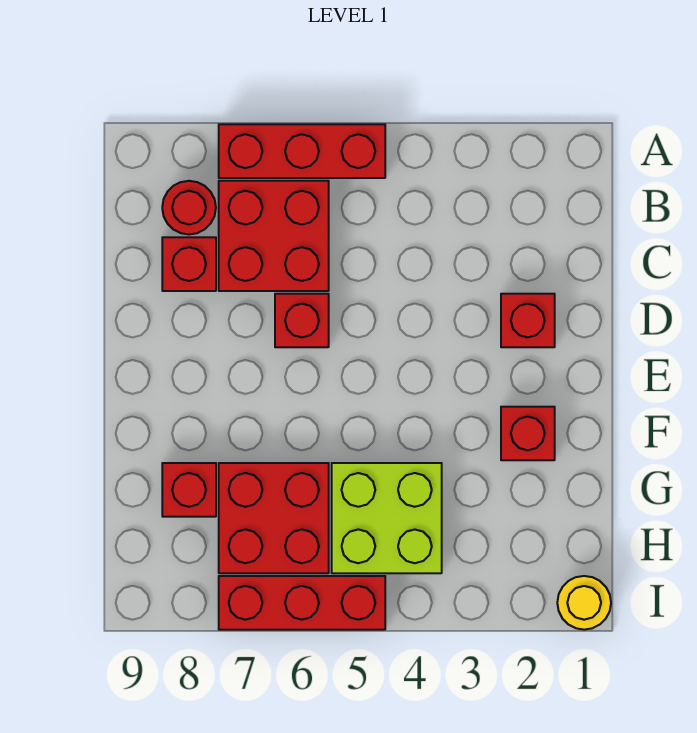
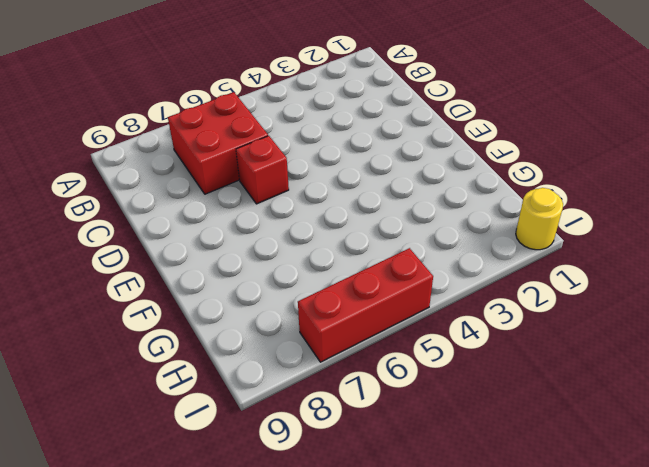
none -> red brick A5:A7 level 1
none -> red round brick B8 level 1
none -> red brick C8 level 1

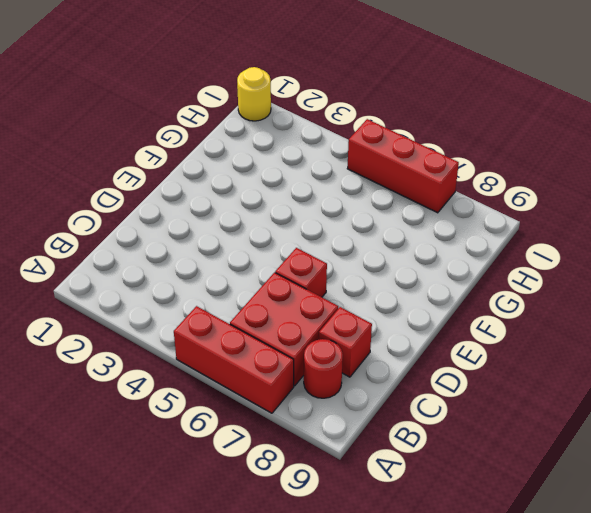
none -> red brick D2 level 1
none -> red brick F2 level 1
none -> lime brick G4:H5 level 1

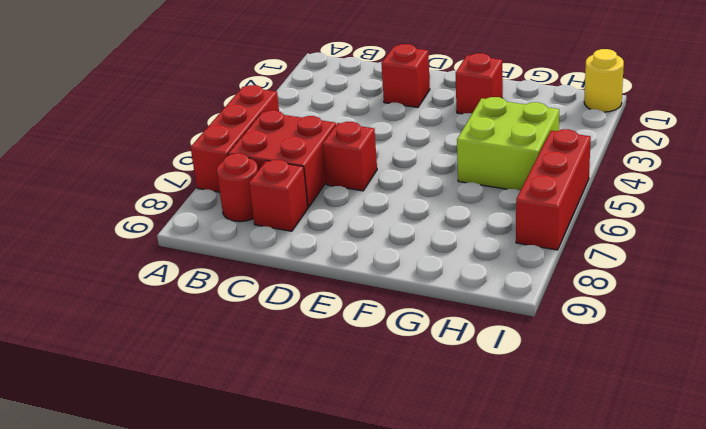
none -> red brick G6:H7 level 1
none -> red brick G8 level 1

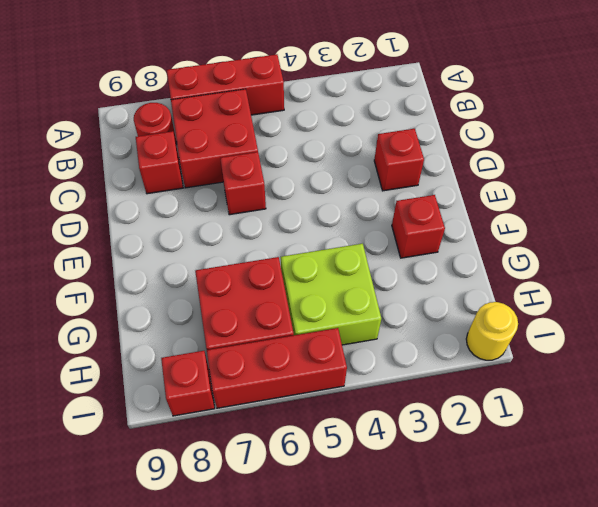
red brick I8 level 1 -> red brick G8 level 1

